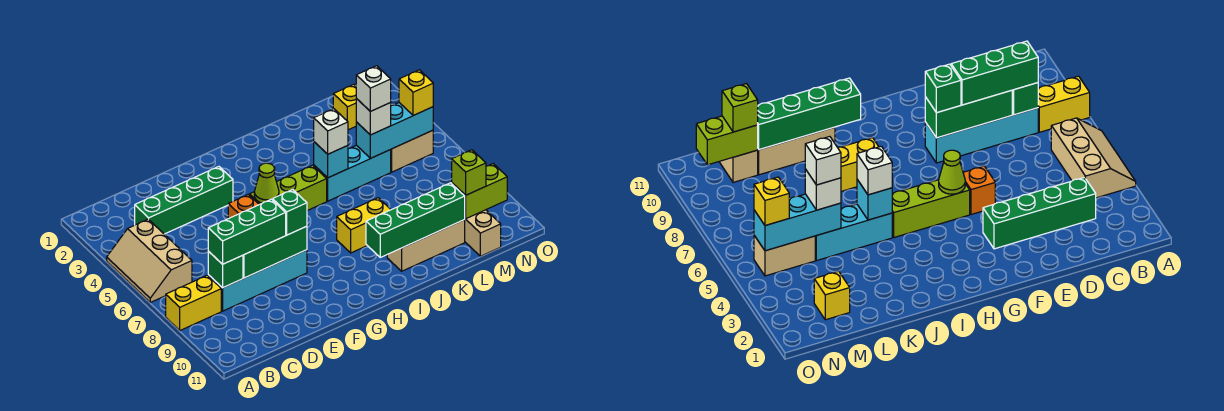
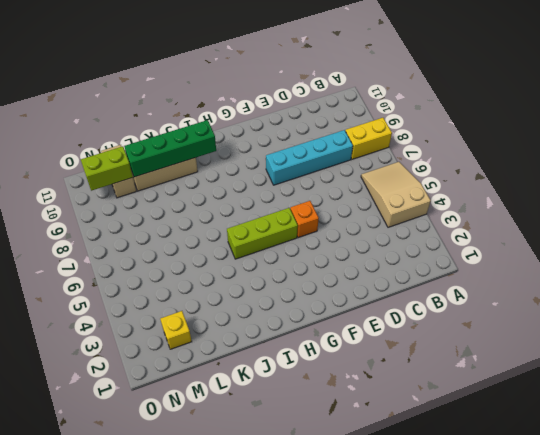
tan slope A4:B6 level 1 top 4 -> tan slope A4:B6 level 1 top B
none -> green brick C3:F3 level 1
none -> yellow brick I8:J8 level 1
none -> cyan brick J5:L5 level 1

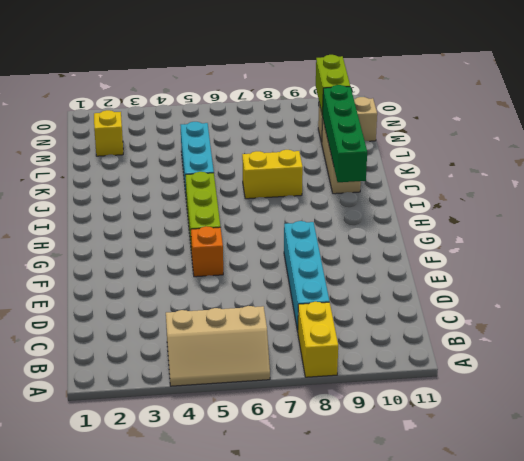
yellow brick J7:J8 level 1 -> yellow brick I8:J8 level 1
none -> green brick C3:F3 level 1
none -> tan brick M5:N5 level 1
none -> green brick C8 level 2

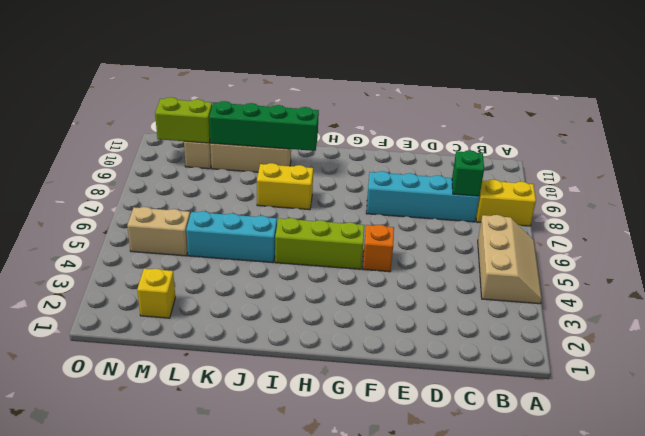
none -> green brick C3:F3 level 1
none -> green brick D8:F8 level 2
none -> lime cone G5 level 2

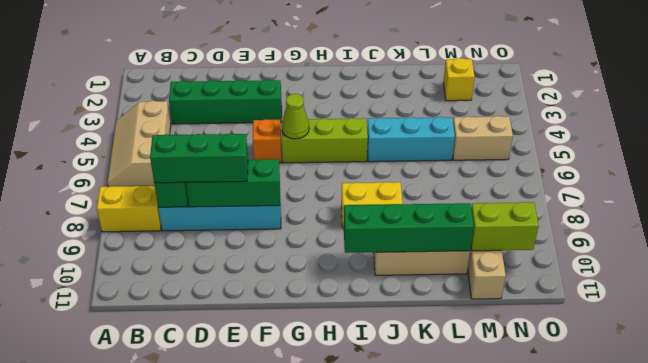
none -> cyan brick J5 level 2
none -> cyan brick L5:N5 level 2
none -> green brick F8 level 3

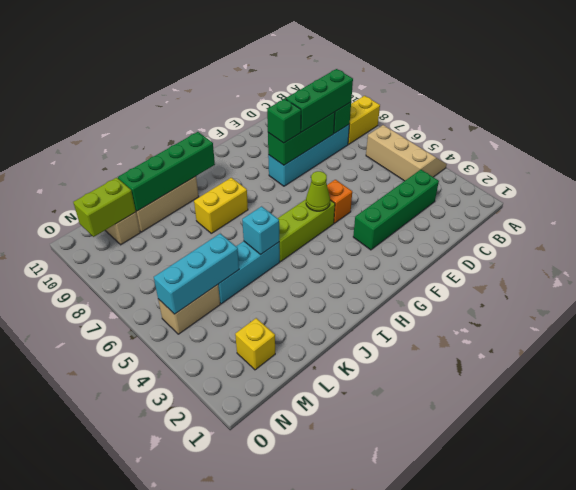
none -> white brick J5 level 3
none -> white brick L5 level 3
none -> lime brick M10 level 3

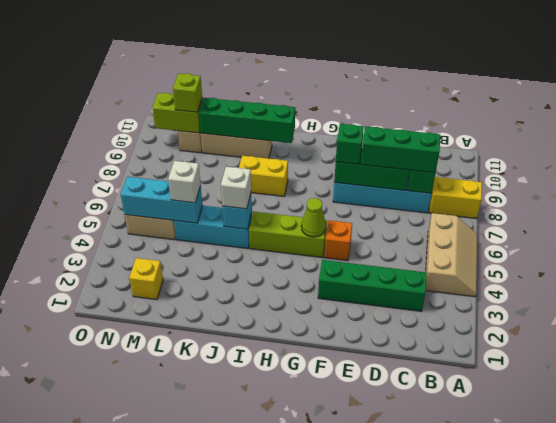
none -> yellow brick N5 level 3
none -> white brick L5 level 4

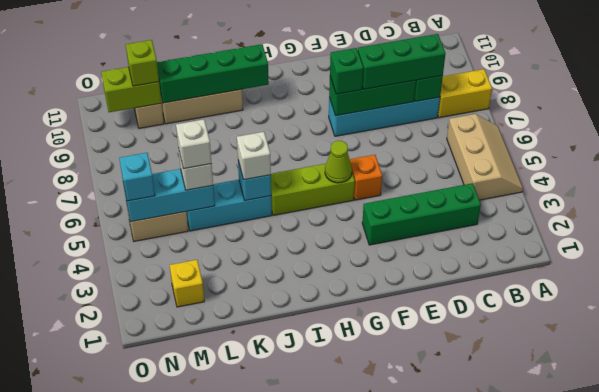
cyan brick N5 level 3 -> yellow brick N5 level 3
none -> yellow brick I8:J8 level 1

